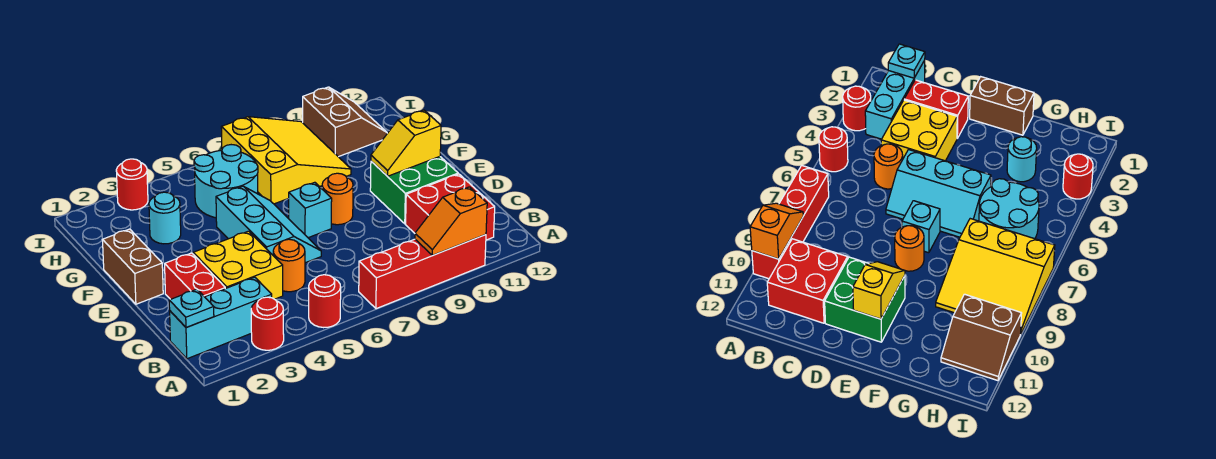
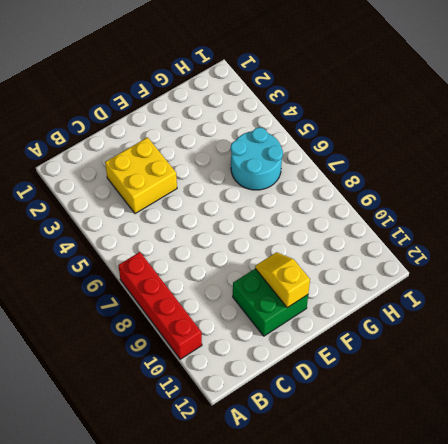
none -> red round brick A3 level 1
none -> red round brick A5 level 1
none -> cyan brick B1:B3 level 1

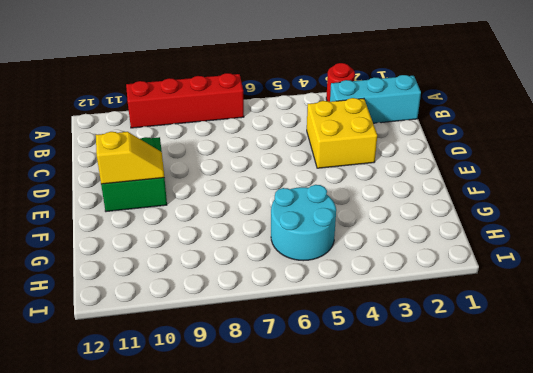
none -> red round brick A5 level 1
none -> red brick B10:C11 level 1
none -> red brick C2:D2 level 1

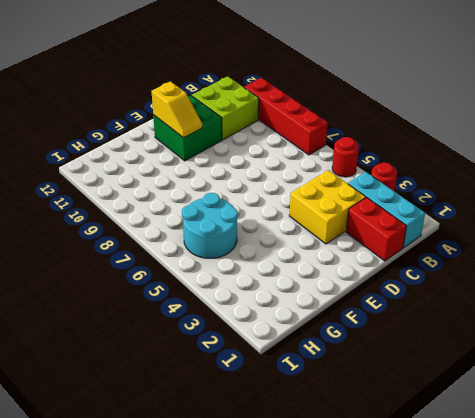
lime brick B10:C11 level 1 -> red brick B10:C11 level 1
red brick C1:C2 level 1 -> red brick C2:D2 level 1
none -> orange round brick C5 level 1
none -> cyan slope D5:F6 level 1 top 5
none -> brown brick E1:F1 level 1

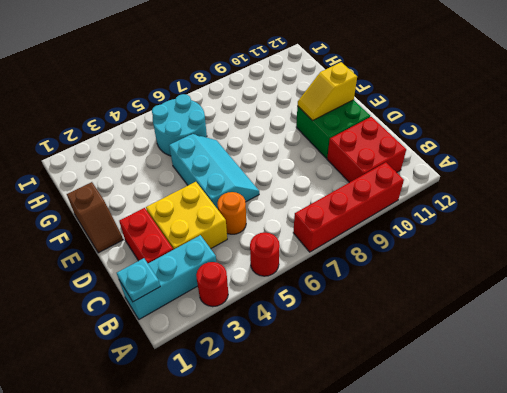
brown slope E1:F1 level 1 top F -> brown brick E1:F1 level 1
none -> cyan brick E7 level 1
none -> orange round brick E8 level 1
none -> cyan round brick G3 level 1

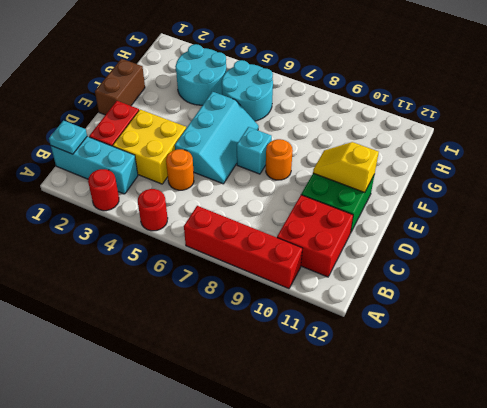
cyan round brick G3:H4 level 1 -> cyan round brick G3 level 1
none -> yellow slope G7:I9 level 1 top 7
none -> brown slope H10:I11 level 1 top 10
none -> red round brick I3 level 1

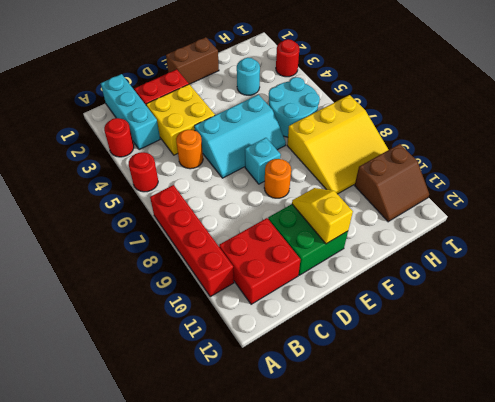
none -> orange slope A9:A10 level 2 top 10
none -> cyan plate B1 level 2

